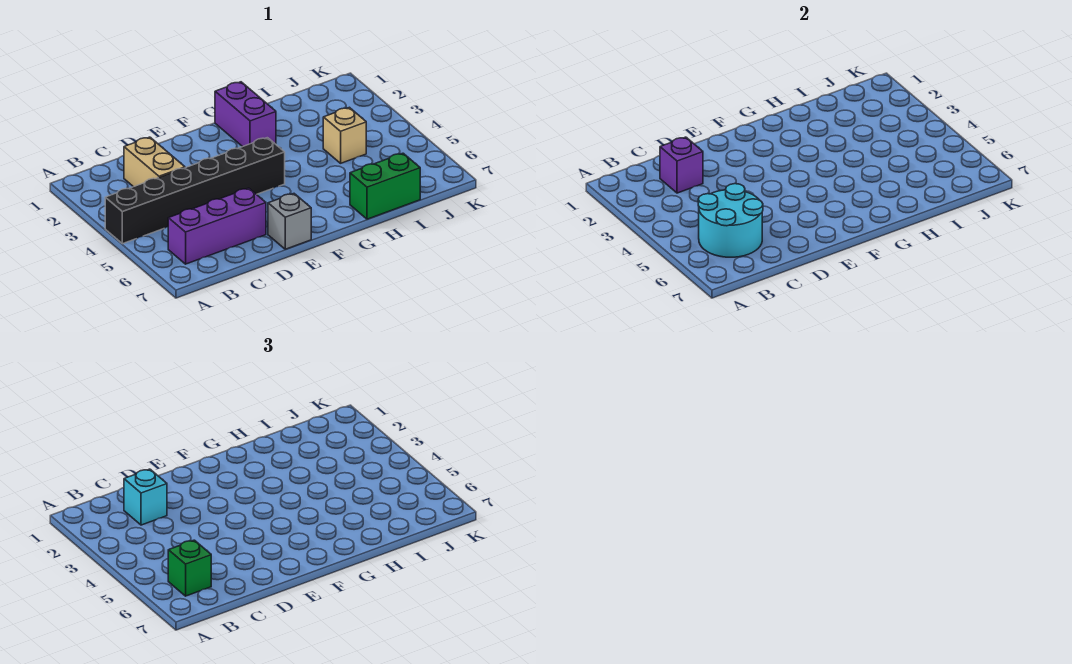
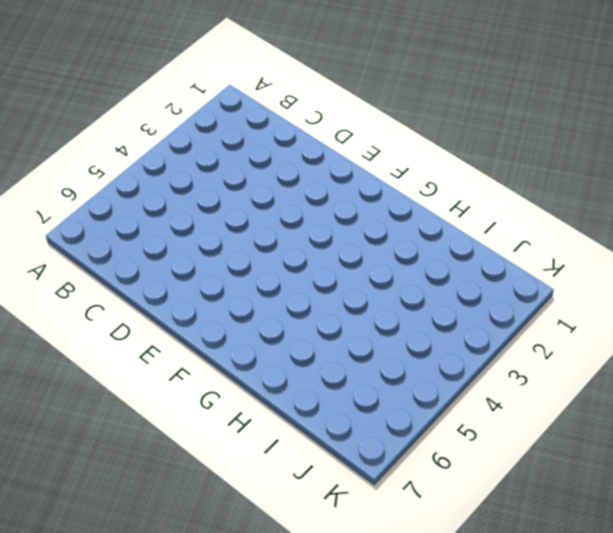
none -> black brick A4:F4 level 1
none -> purple brick B6:D6 level 1

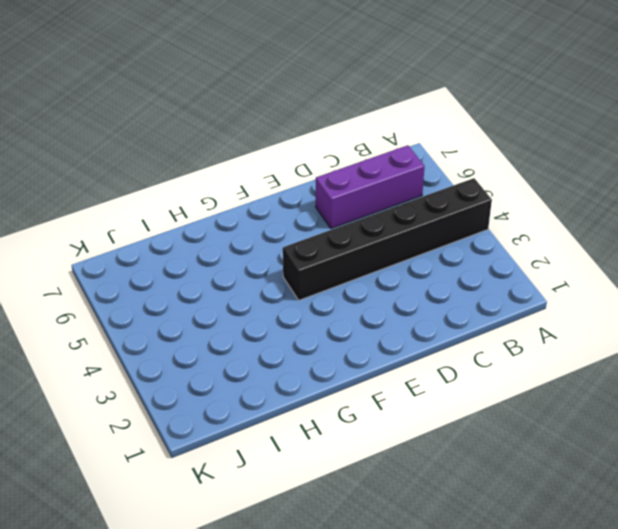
none -> tan brick C2:C3 level 1
none -> grey brick E7 level 1

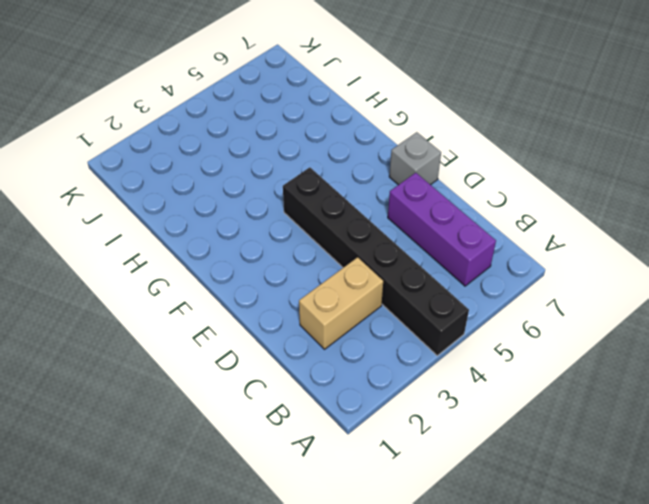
none -> purple brick G1:G2 level 1
none -> green brick H7:I7 level 1

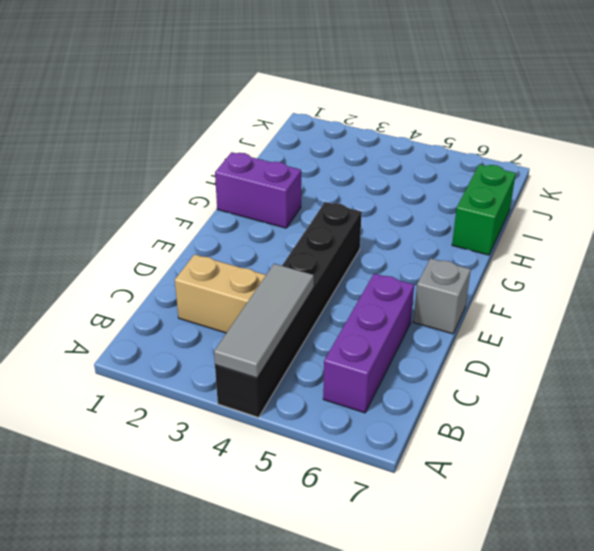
grey tile A4:C4 level 2 -> none
none -> tan brick I4 level 1
none -> cyan round brick B5:C6 level 2

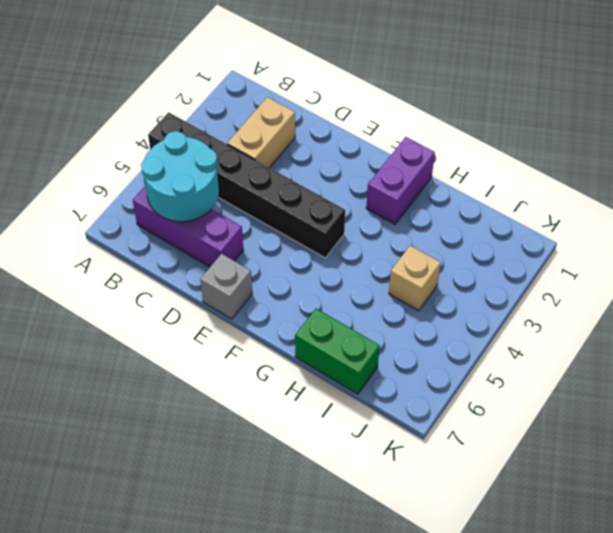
none -> purple brick C2 level 2
none -> green brick B6 level 3

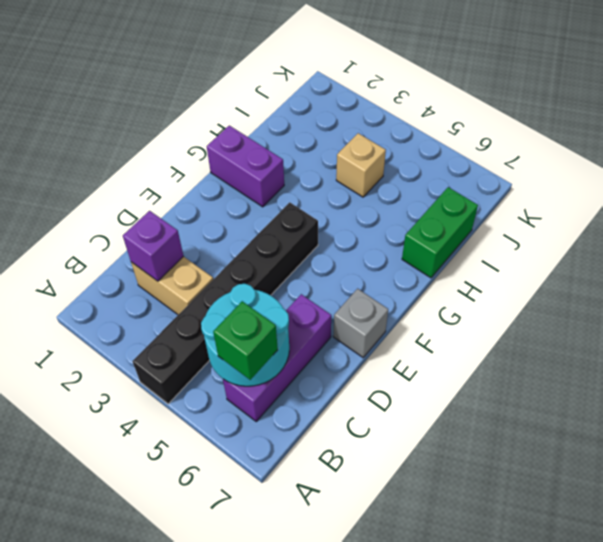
none -> cyan brick C2 level 3

